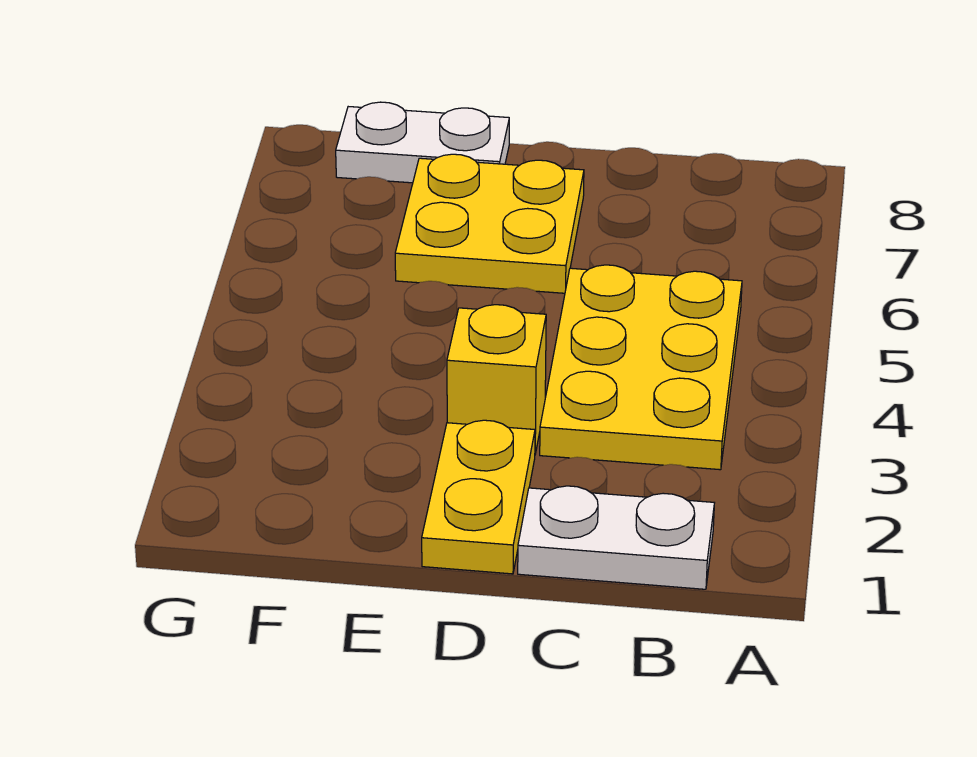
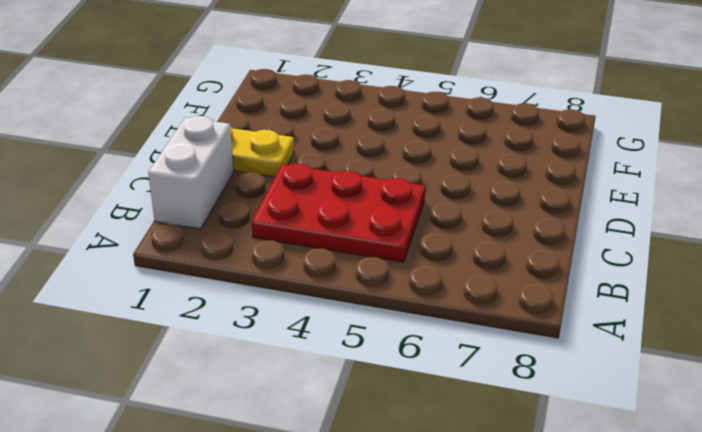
white brick B1:C1 level 1 -> white plate B1:C1 level 1
red plate B3:C5 level 1 -> yellow plate B3:C5 level 1
none -> yellow brick D3 level 1
none -> yellow plate D6:E7 level 1

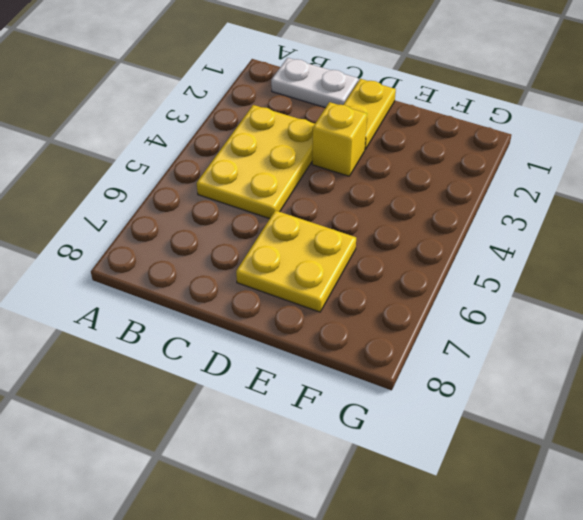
none -> white plate E8:F8 level 1

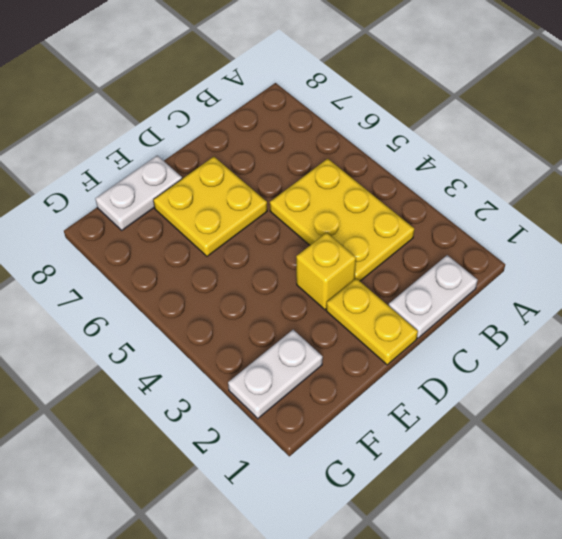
white plate F2:G2 level 1 -> none

